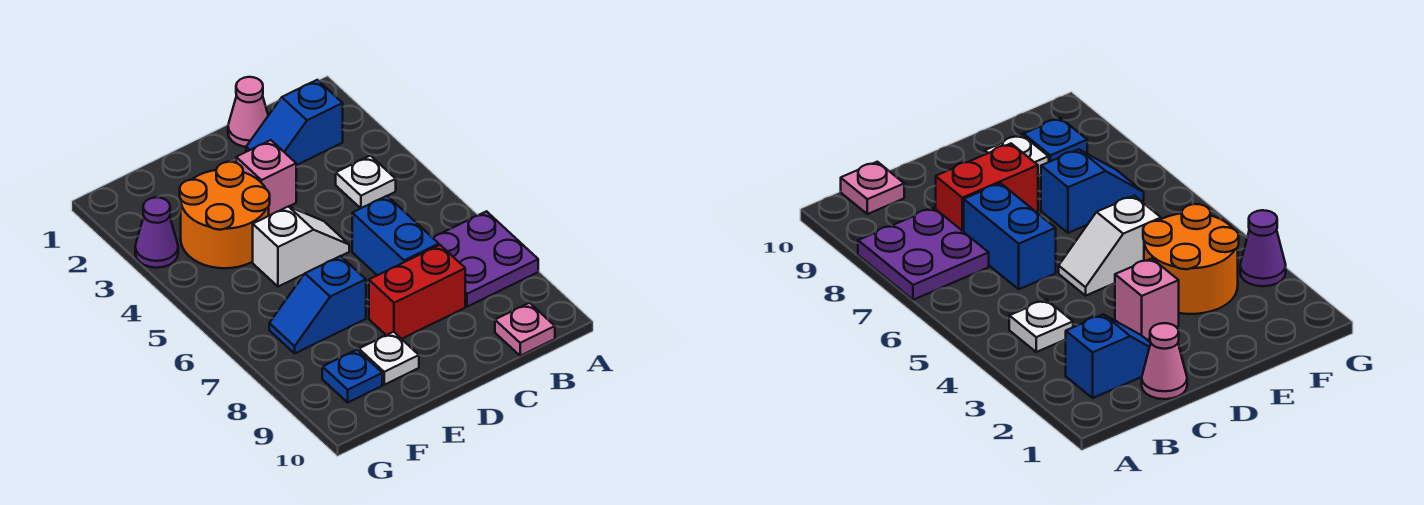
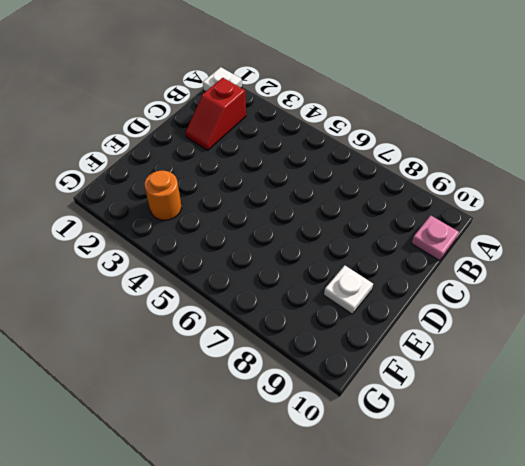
white plate A1 level 1 -> white plate B4 level 1
red slope B2:C2 level 1 top B -> blue slope B2:C2 level 1 top B
orange round brick F3 level 1 -> orange round brick E3:F4 level 1
none -> purple plate A7:B8 level 1
none -> pink cone C1 level 1
none -> blue brick C6:C7 level 1

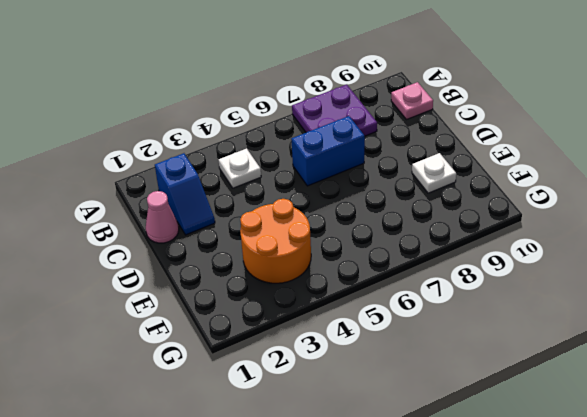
none -> red brick C8:D8 level 1
none -> pink brick D3 level 1
none -> white slope D5:E5 level 1 top E

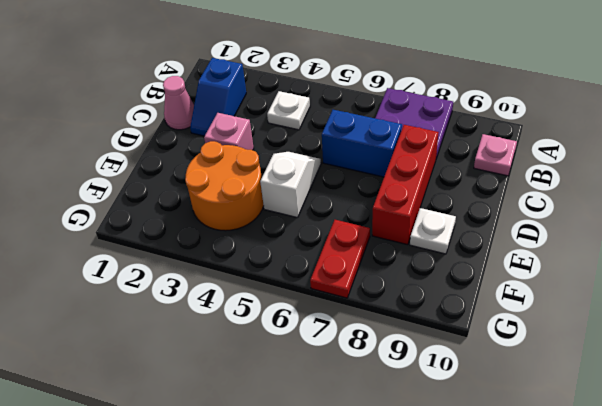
red brick C8:E8 level 1 -> red brick C8:D8 level 1
red plate F7:G7 level 1 -> blue slope E7:F7 level 1 top E
none -> blue plate F9 level 1
none -> purple cone G3 level 1

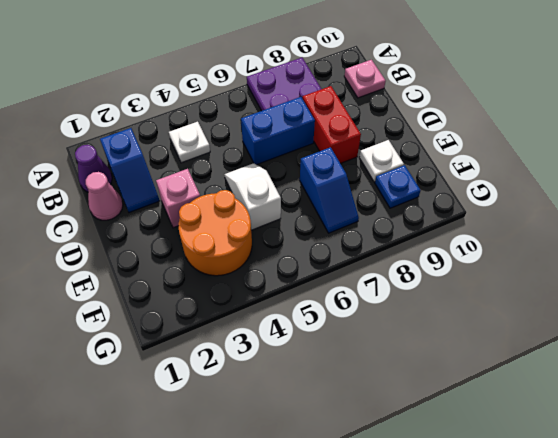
purple cone B1 level 1 -> purple cone G3 level 1

